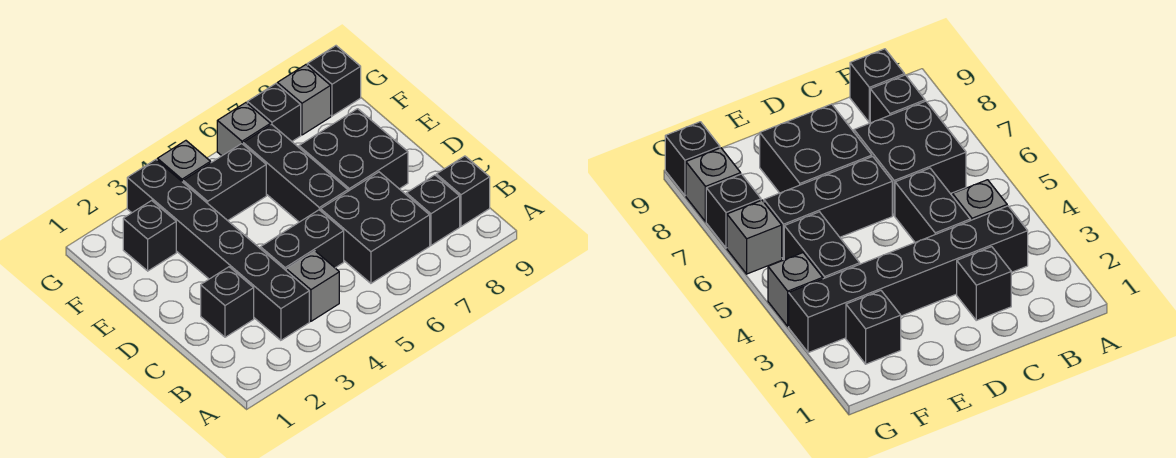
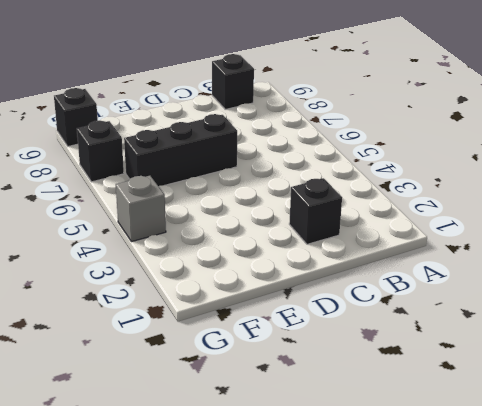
none -> black brick B3:G3 level 1
none -> grey brick B4 level 1
none -> black brick B6:C7 level 1

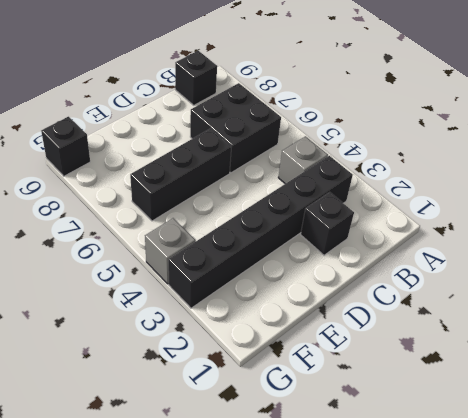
none -> black brick B8 level 1
none -> black brick C4:C5 level 1
none -> black brick D7:E8 level 1

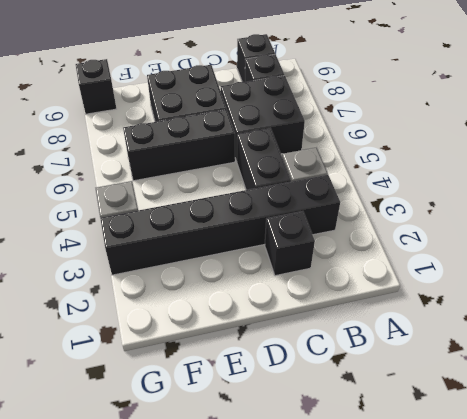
none -> black brick F2 level 1
none -> black brick F4:F5 level 1
none -> grey brick G6 level 1

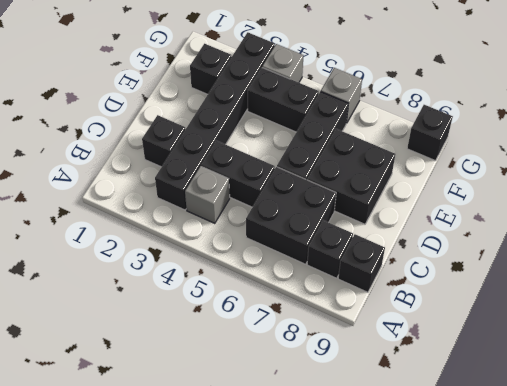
none -> black brick G7 level 1
none -> grey brick G8 level 1

